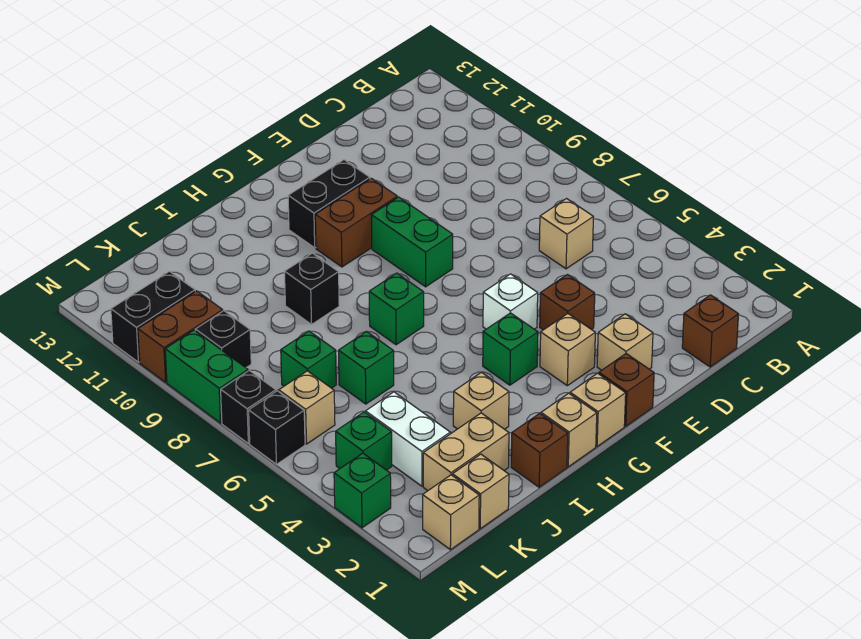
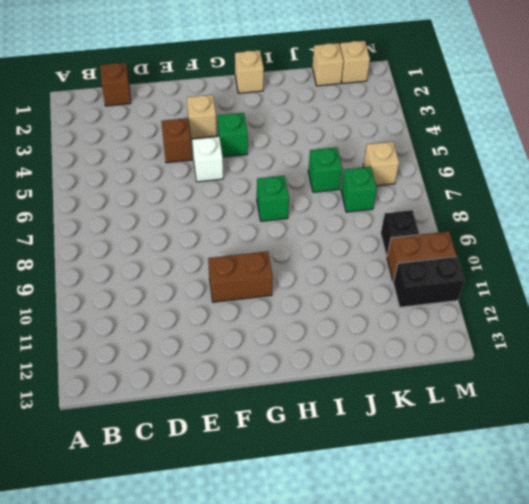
none -> tan brick C6 level 1
none -> tan brick E2 level 1
none -> brown brick F1 level 1
none -> green brick F8:F9 level 1

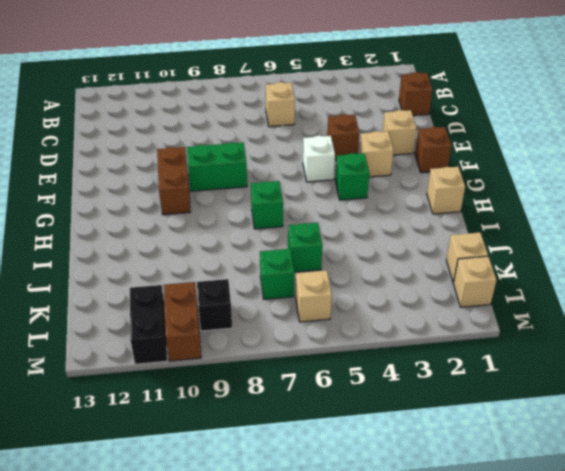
none -> black brick F11:G11 level 1
none -> tan brick G1 level 1
none -> brown brick I1 level 1
none -> tan brick I3 level 1

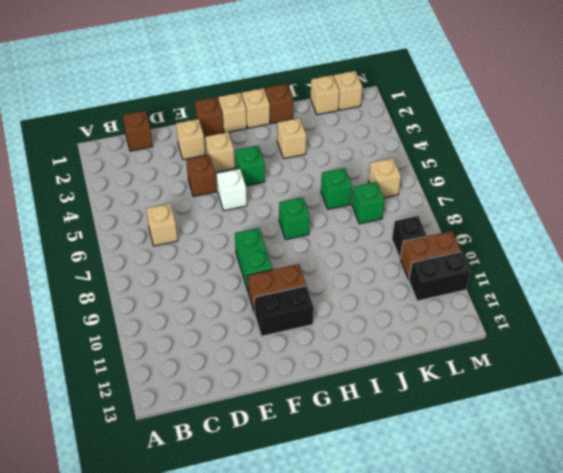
none -> black brick I9 level 1
none -> tan brick J2:K2 level 1
none -> white brick K3:K4 level 1
none -> green brick L4 level 1

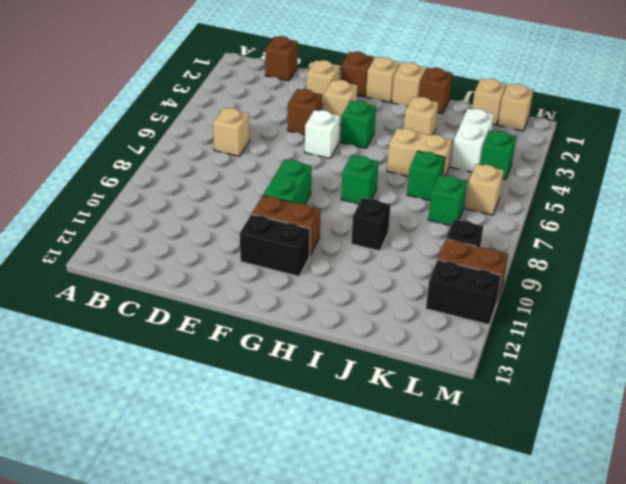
tan brick I5:J5 level 1 -> tan brick J2:K2 level 1
none -> green brick M3 level 1
none -> black brick M6 level 1
none -> black brick M7 level 1
none -> green brick M8:M9 level 1

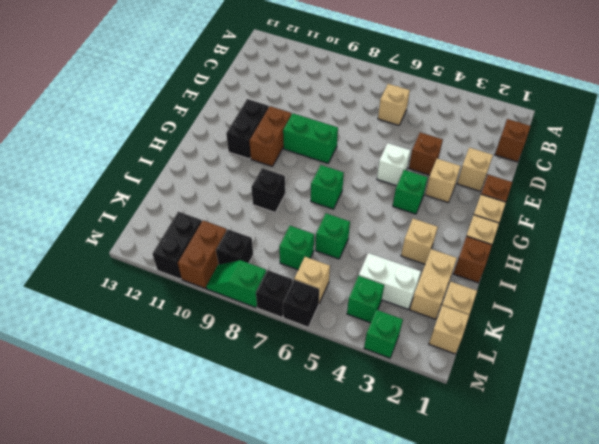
green slope M8:M9 level 1 top 8 -> green brick M8:M9 level 1

